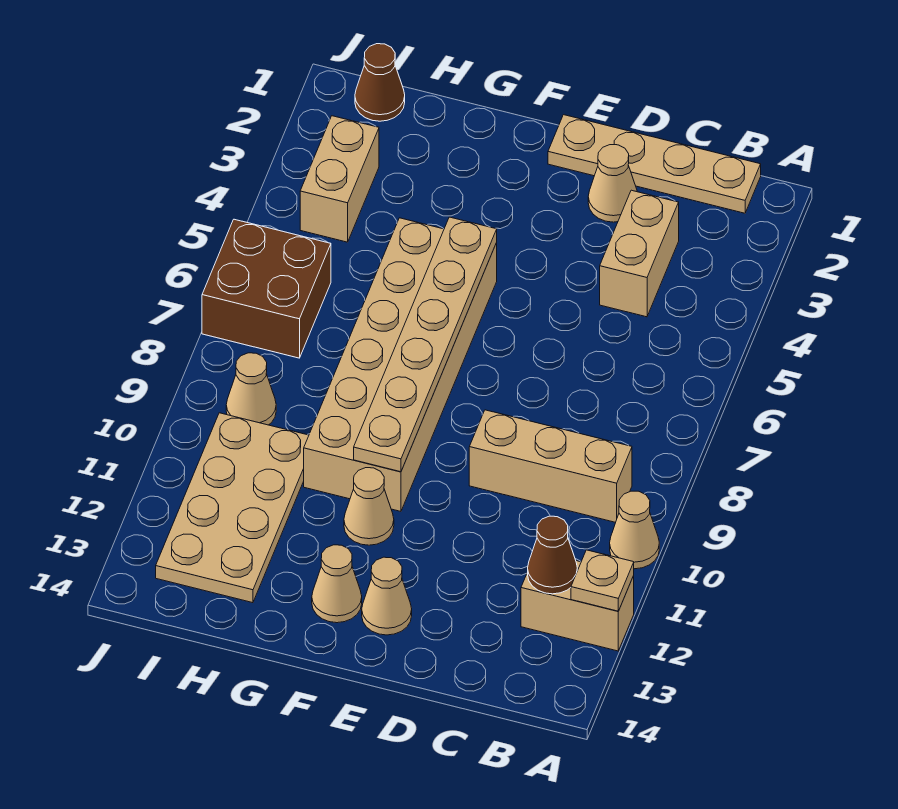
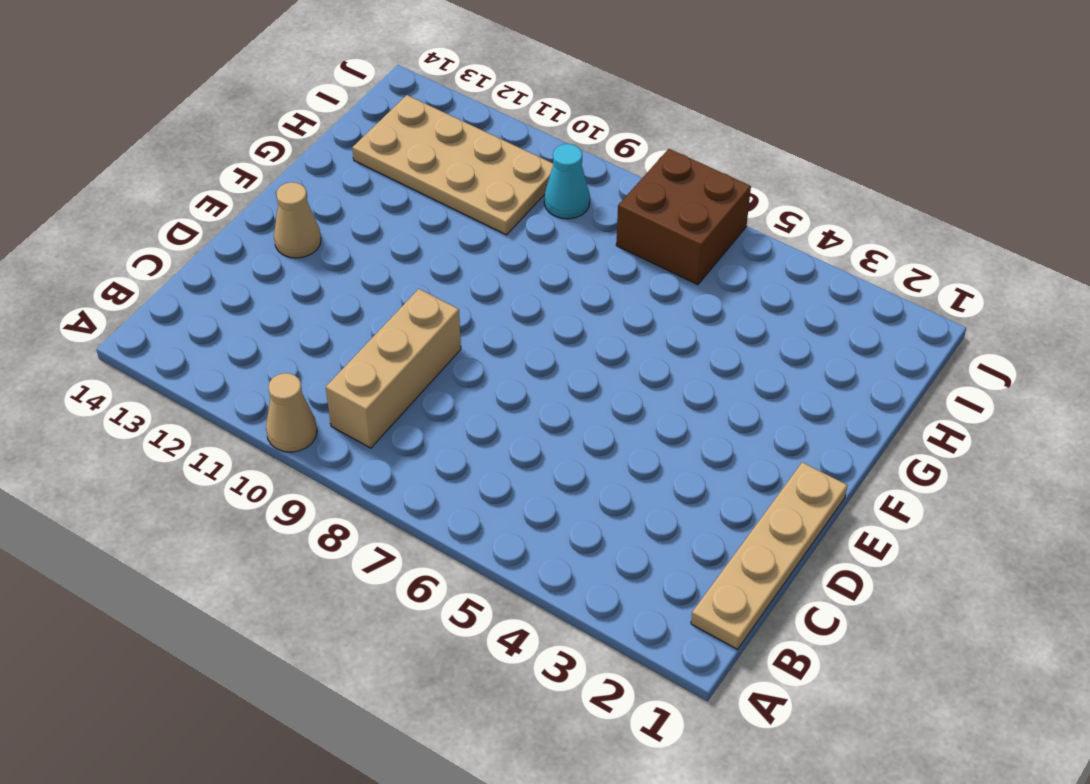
cyan cone I9 level 1 -> tan cone I9 level 1
none -> tan brick A12:B12 level 1
none -> tan brick C3:C4 level 1
none -> tan cone D2 level 1

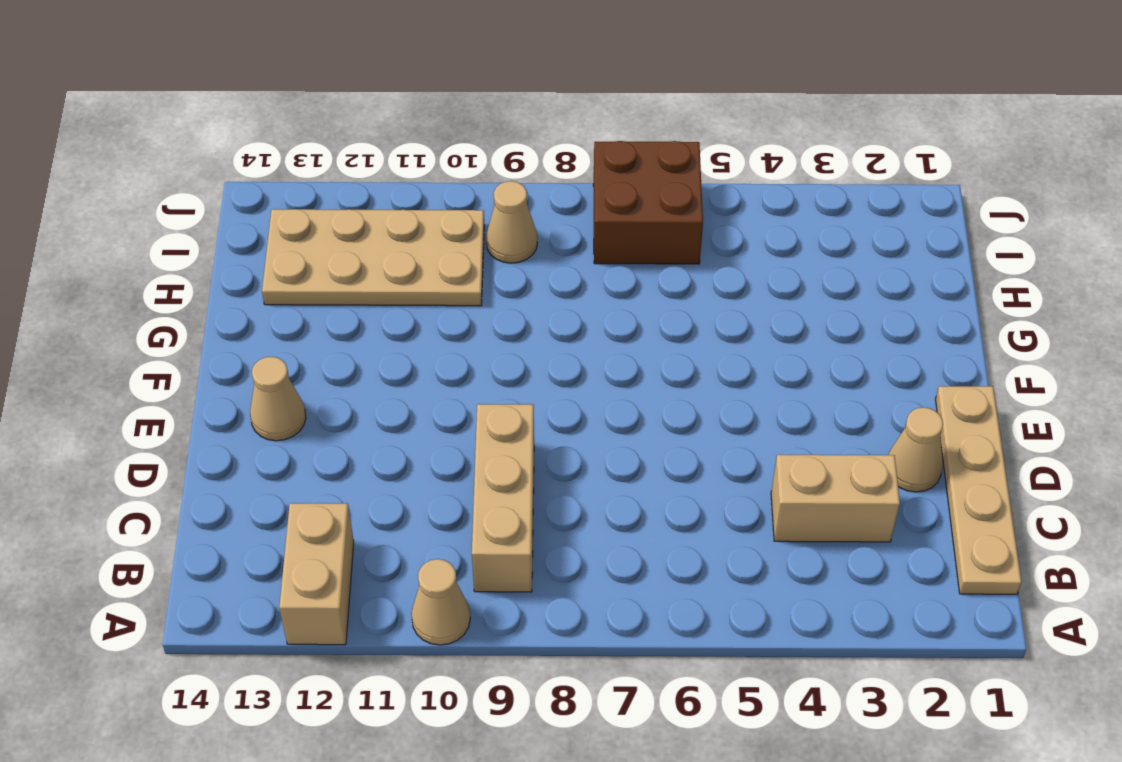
none -> tan brick F5:G10 level 1
none -> tan cone F11 level 1
none -> tan cone F13 level 1

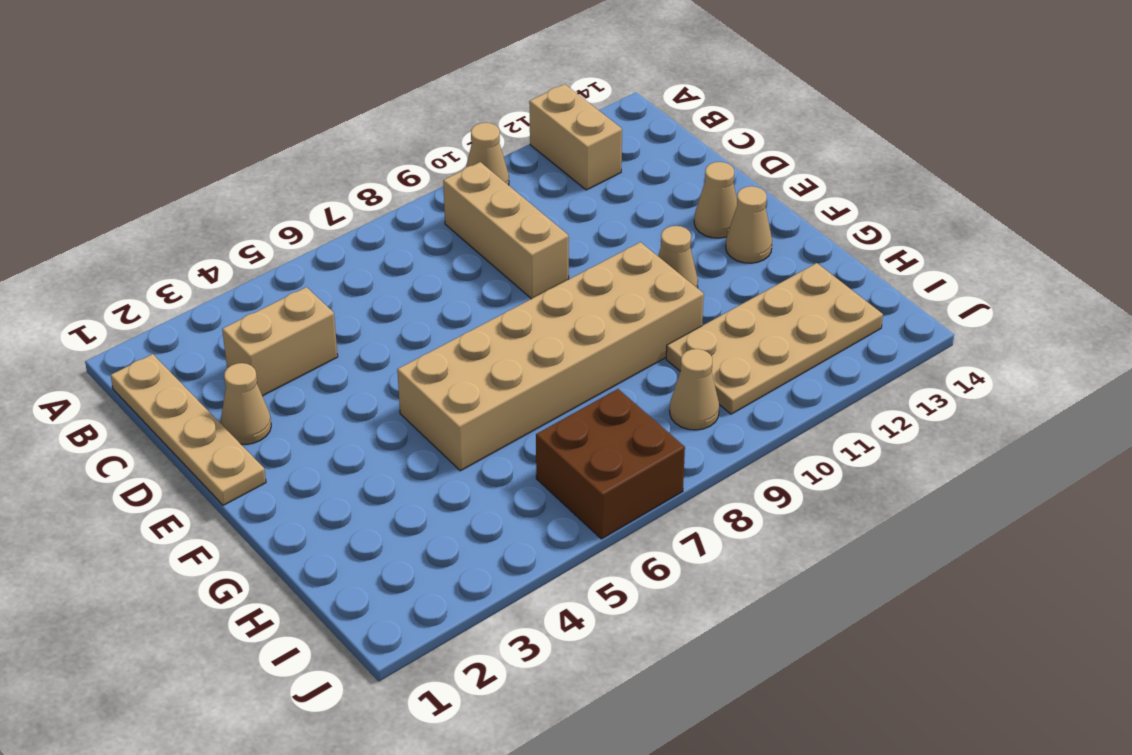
none -> brown cone I1 level 1
none -> tan brick I3:I4 level 1
none -> tan plate A12 level 2

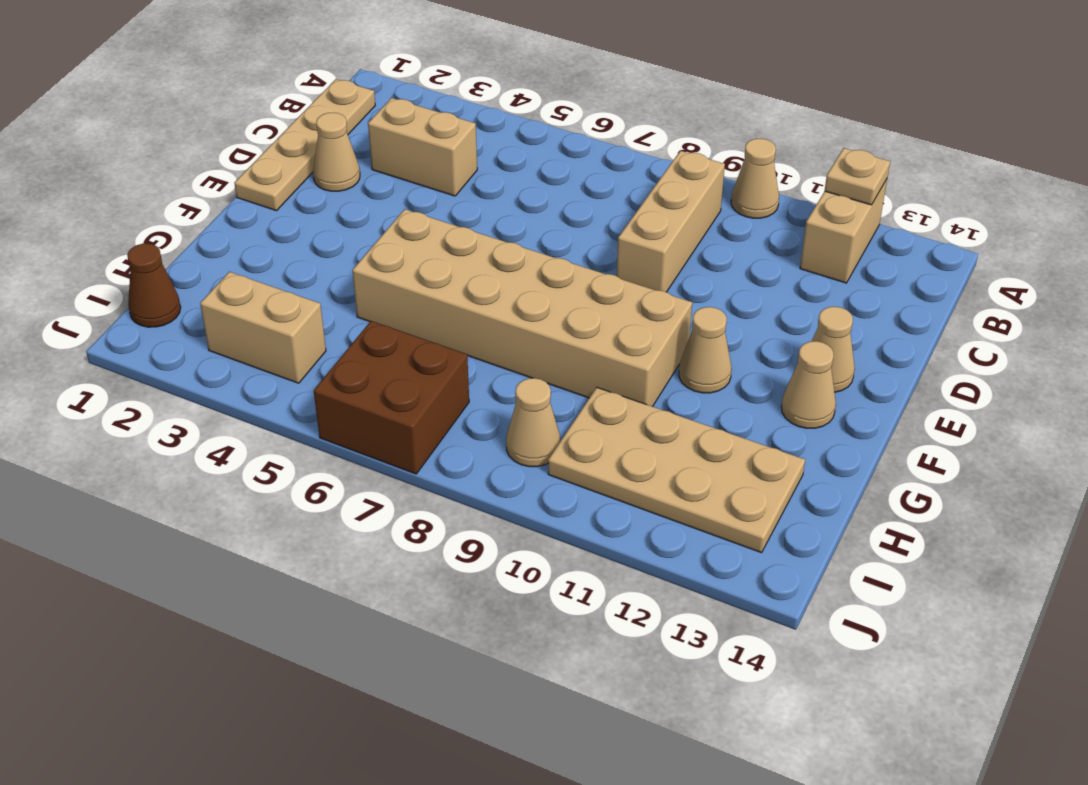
none -> brown cone B12 level 2
none -> tan plate F5:F10 level 2

